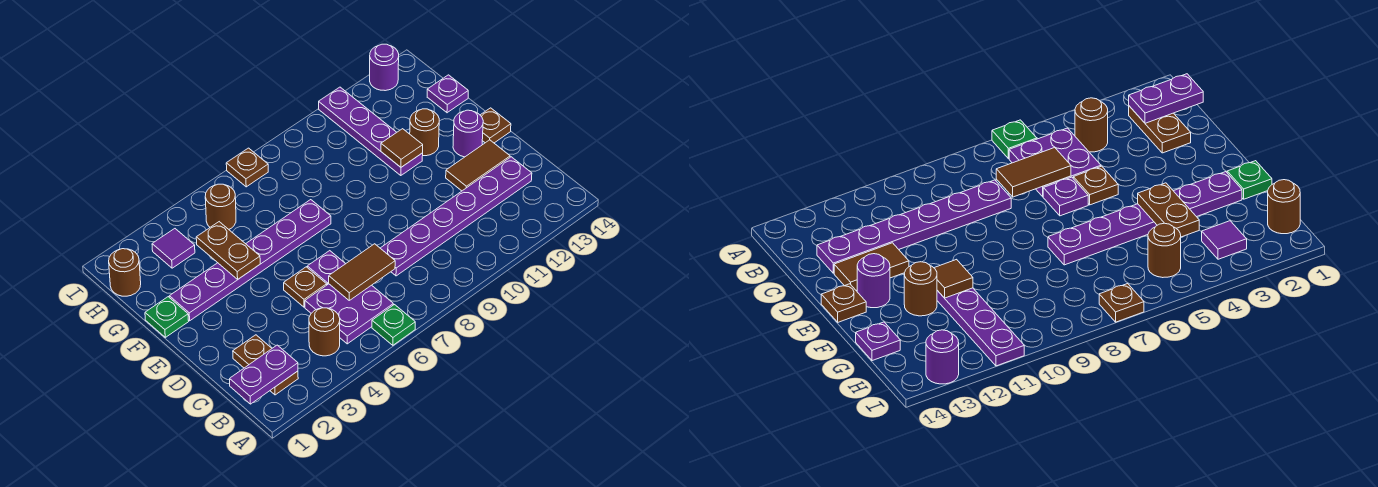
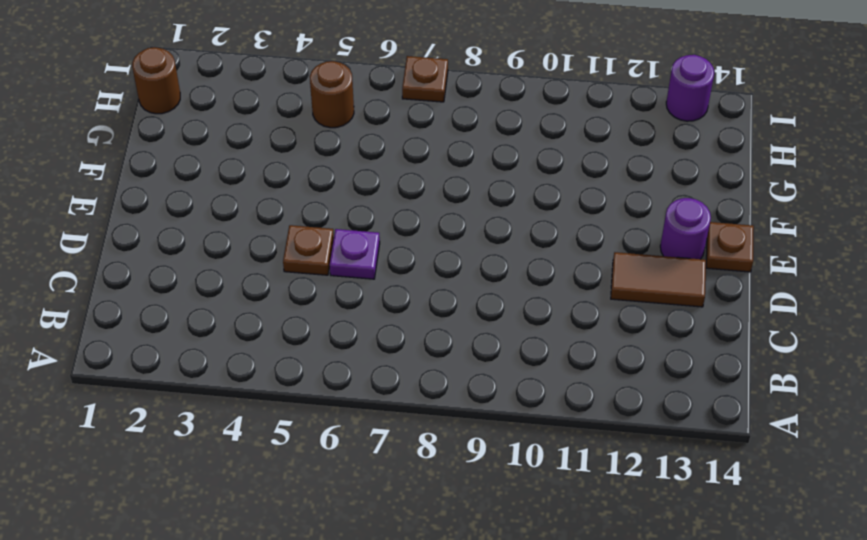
none -> green plate A6 level 1
none -> brown plate B2:C2 level 1
none -> brown round brick B4 level 1

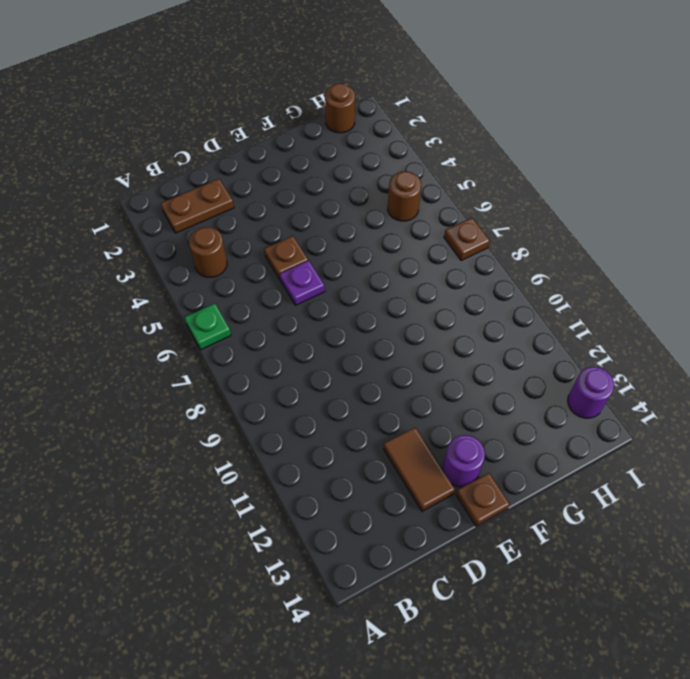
none -> purple plate B5:C6 level 1
none -> purple plate C8:C13 level 1
none -> green plate F1 level 1

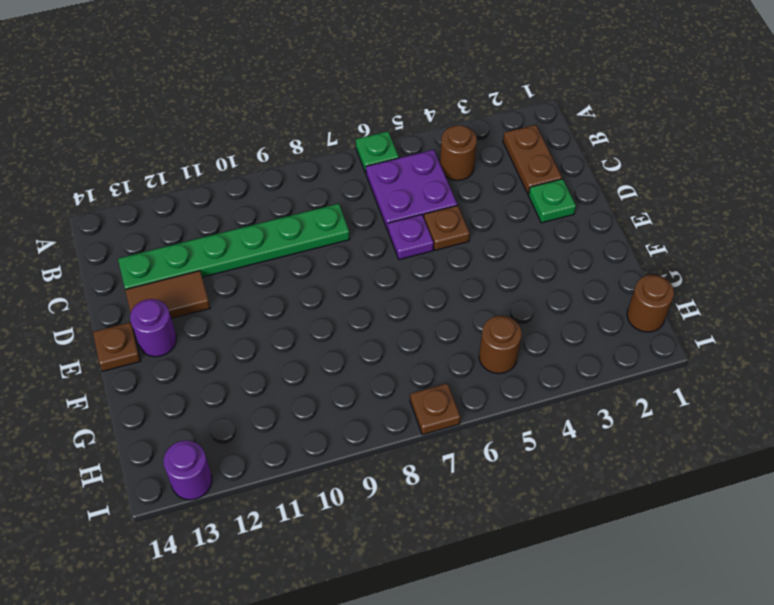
green plate C8:C13 level 1 -> purple plate C8:C13 level 1
green plate D2 level 1 -> green plate F1 level 1
none -> purple plate F2:F7 level 1
none -> purple plate F11:I11 level 1
none -> brown round brick F12 level 1

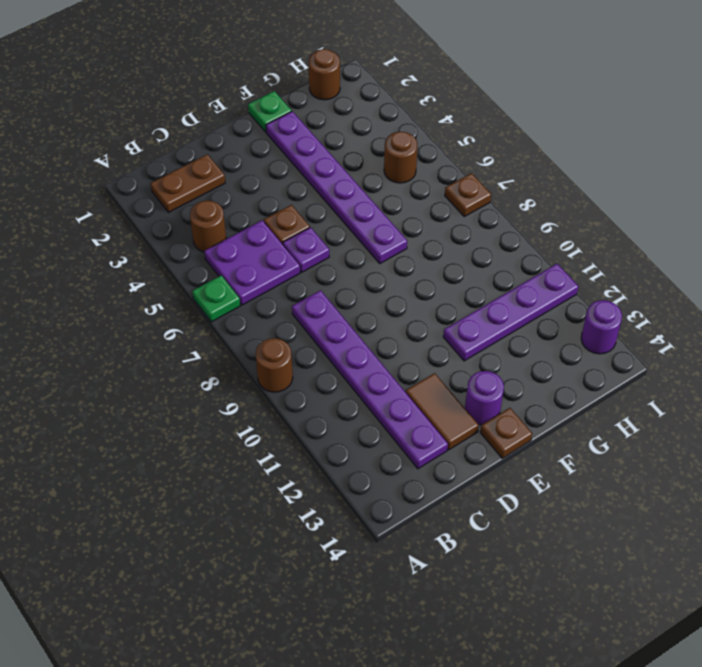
brown round brick A9 level 1 -> brown round brick F12 level 1
none -> purple plate G14 level 1
none -> purple tile H3 level 1
none -> purple plate B1:B2 level 2

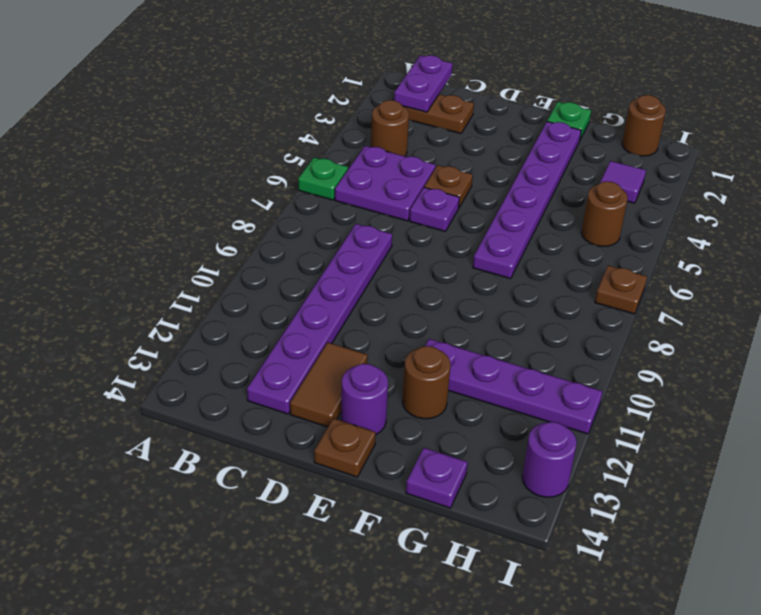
none -> brown tile C6:C7 level 2
none -> brown plate F4:G4 level 2
none -> brown tile F11 level 2

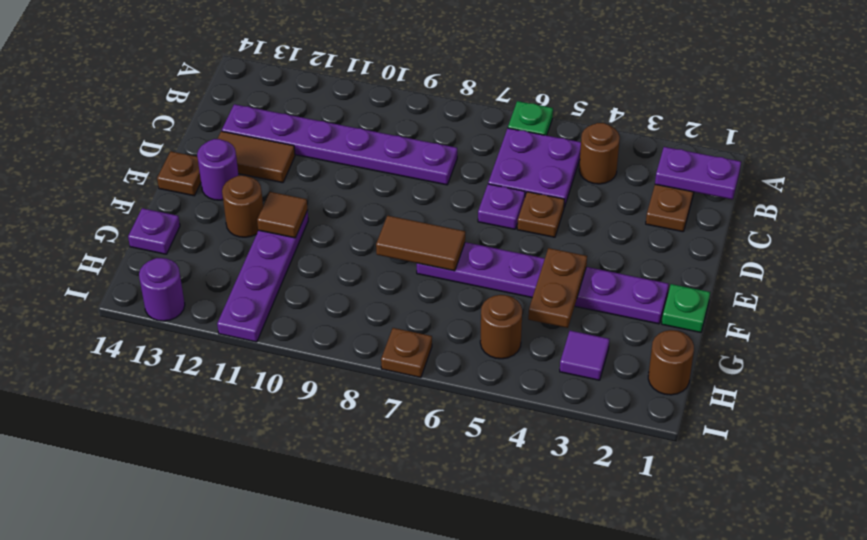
brown tile F7:F8 level 2 -> brown tile C6:C7 level 2

